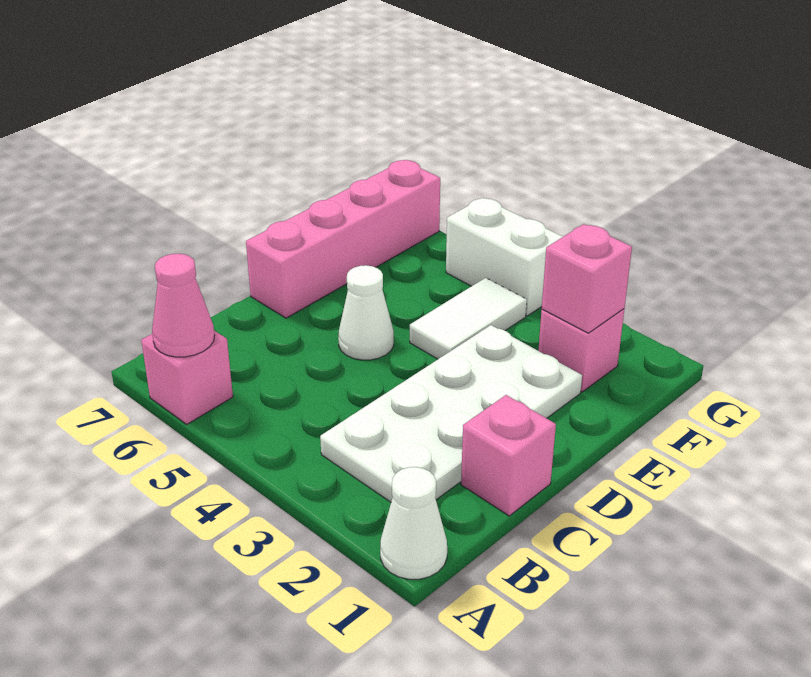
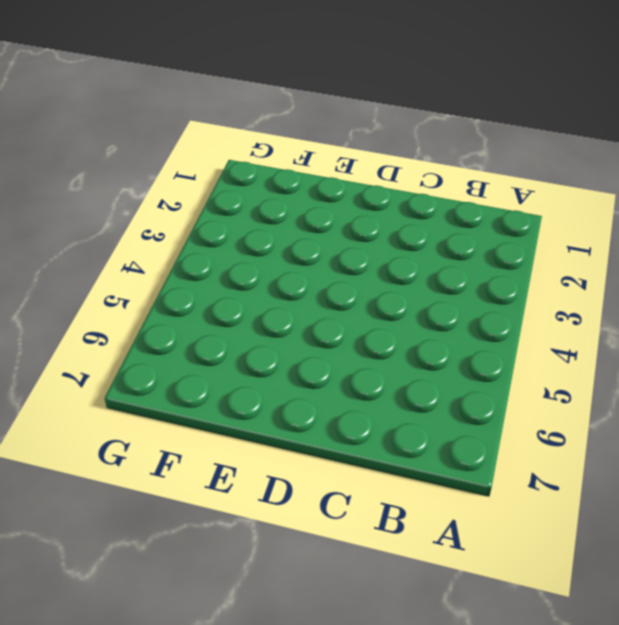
none -> white cone A1 level 1
none -> pink brick A6 level 1

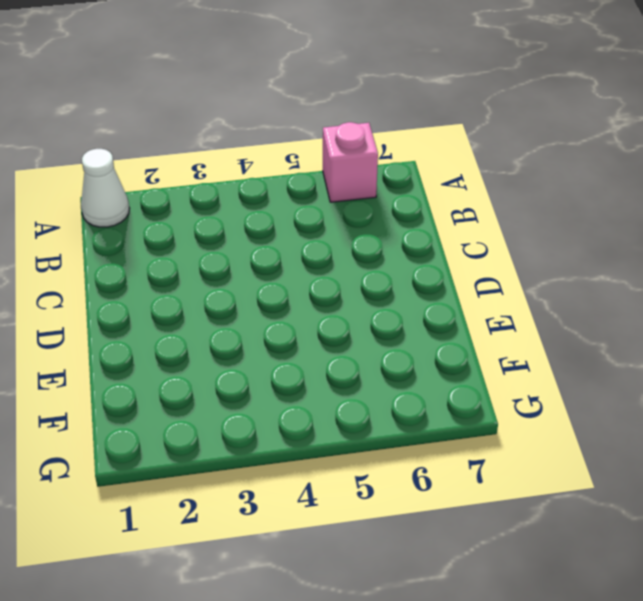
none -> white plate B2:E3 level 1
none -> pink brick C1 level 1

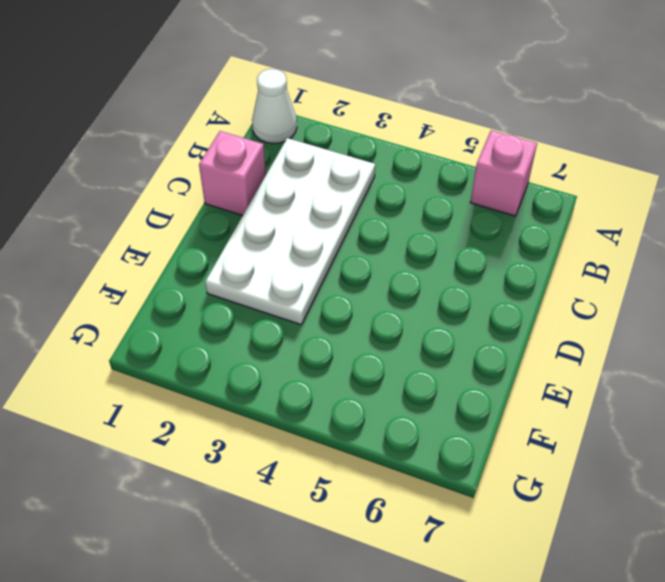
none -> white cone D5 level 1
none -> pink brick D7:G7 level 1

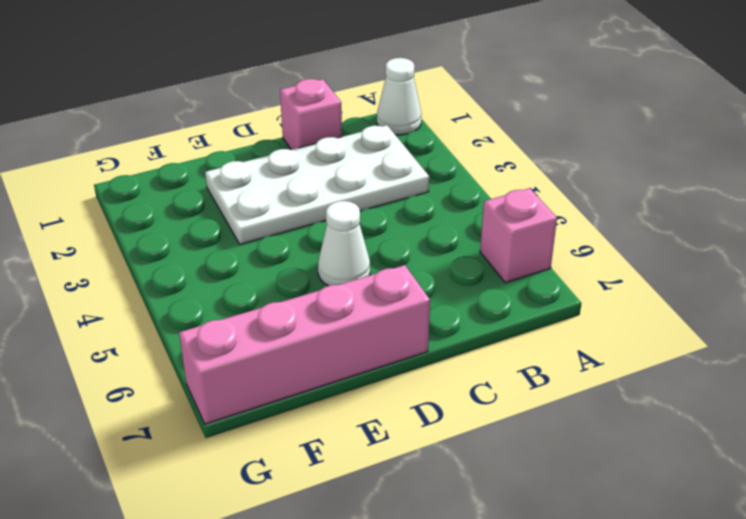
none -> white tile E4:F4 level 1
none -> pink brick F2 level 1

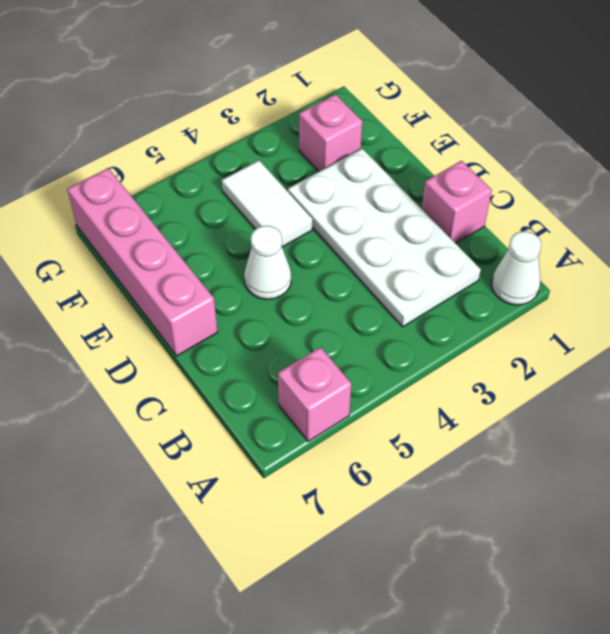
none -> white brick G4:G5 level 1
none -> pink cone A6 level 2

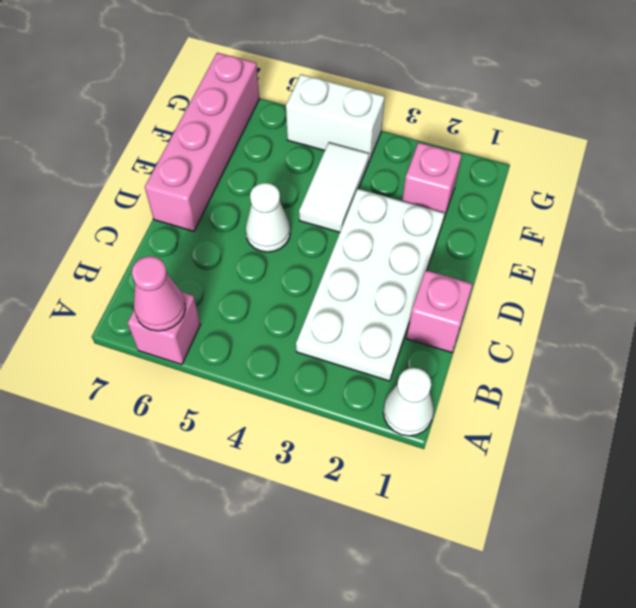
none -> pink brick F2 level 2

